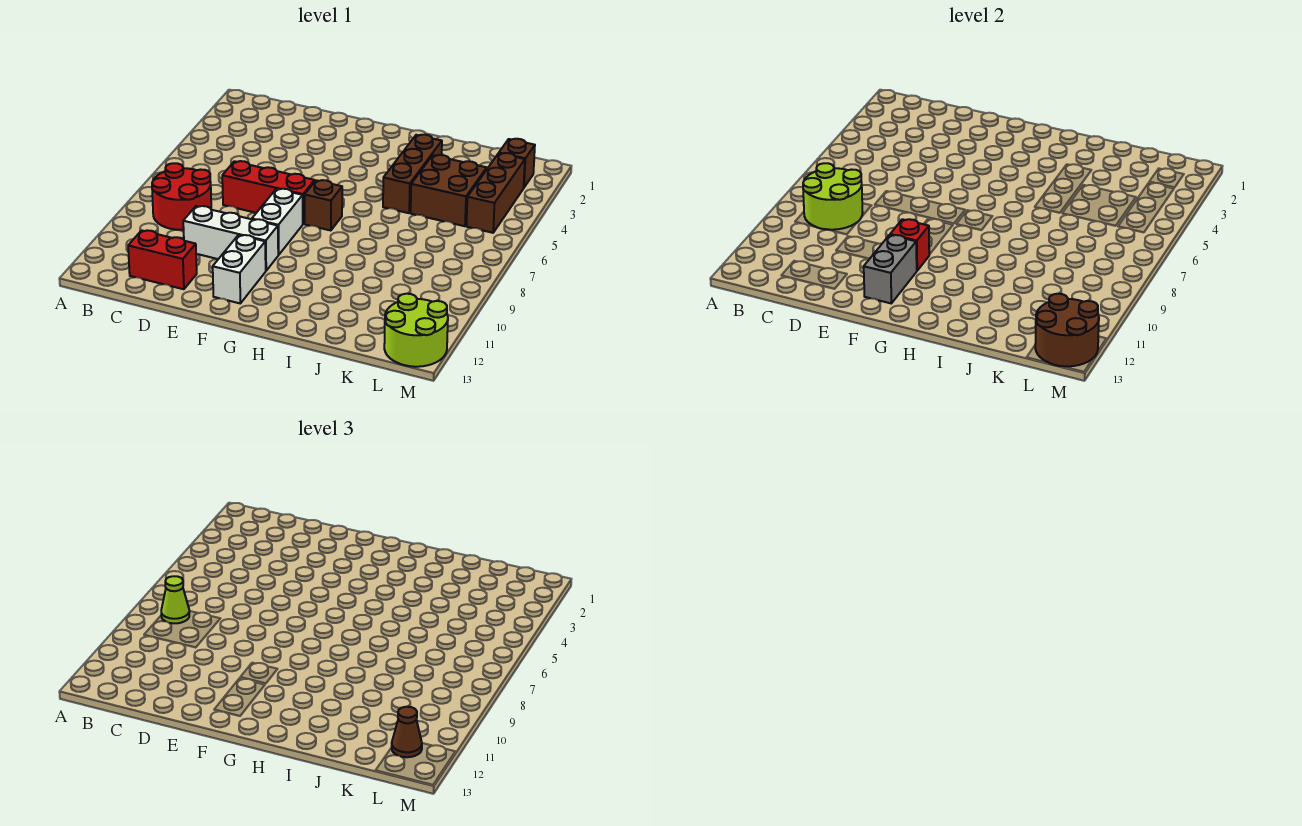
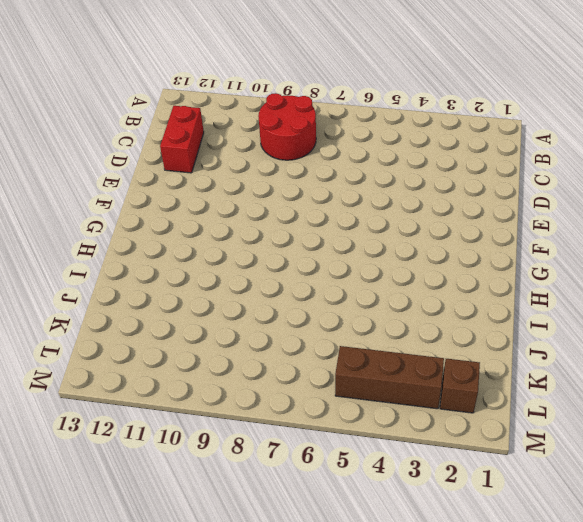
none -> red brick D7:F7 level 1
none -> white brick D10:F10 level 1
none -> white brick F8:F9 level 1

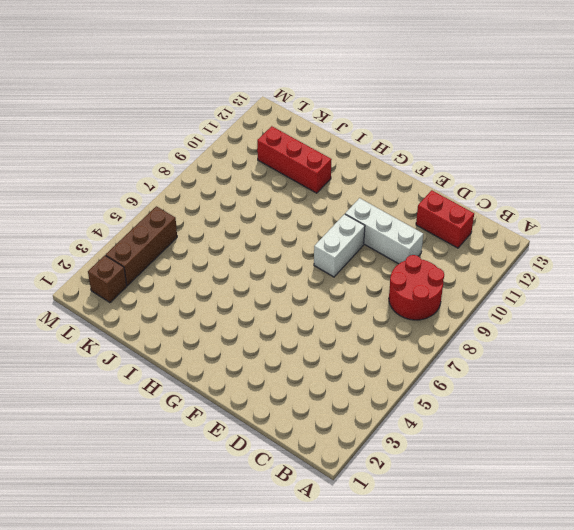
red brick I11:K11 level 1 -> red brick D7:F7 level 1
none -> white brick F11:F12 level 1
none -> brown brick G7 level 1
none -> brown brick I3:I5 level 1

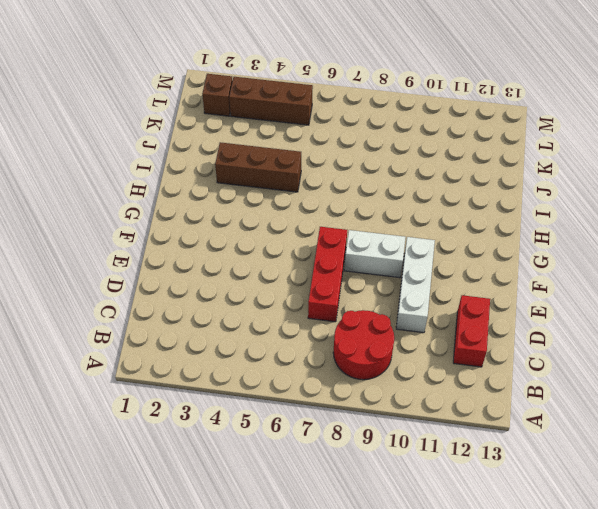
none -> white brick F11:F12 level 1
none -> brown brick G7 level 1
none -> brown brick J4:K5 level 1

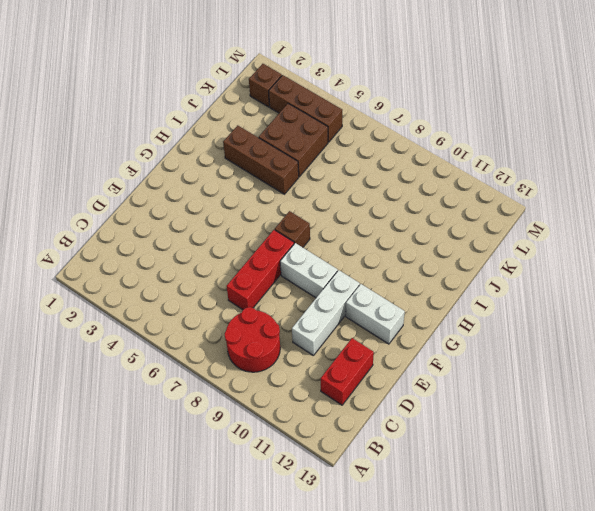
none -> lime round brick L12:M13 level 1
none -> lime round brick B8:C9 level 2
none -> red brick F10 level 2

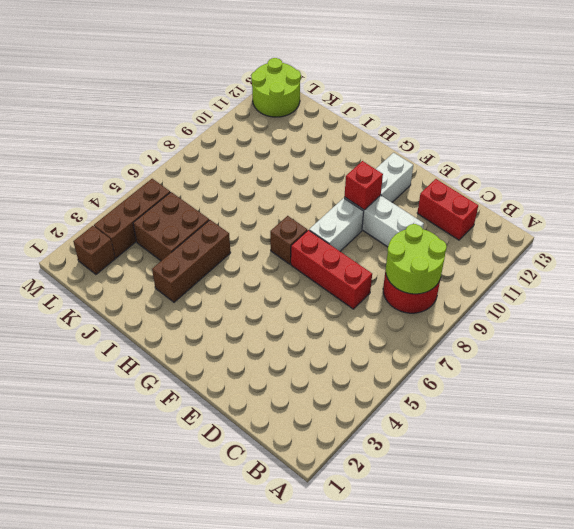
none -> grey brick F11:F12 level 2
none -> brown round brick L12:M13 level 2
none -> lime cone B8 level 3

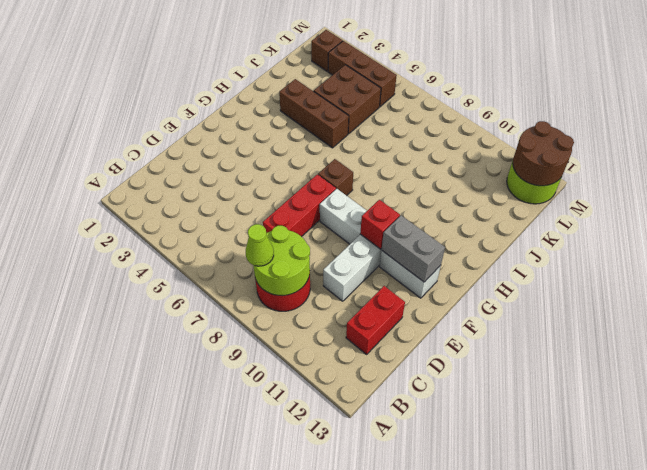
none -> brown cone L12 level 3

